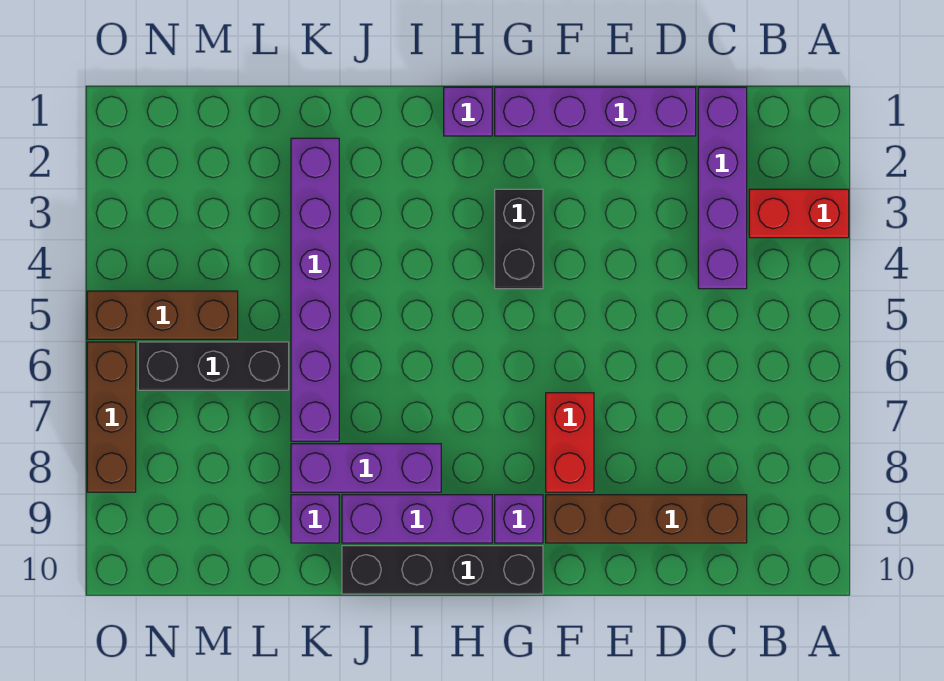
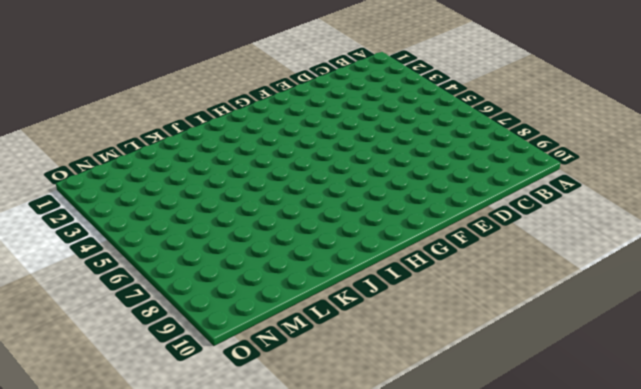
none -> red brick A3:B3 level 1
none -> purple brick C1:C4 level 1
none -> brown brick C9:F9 level 1

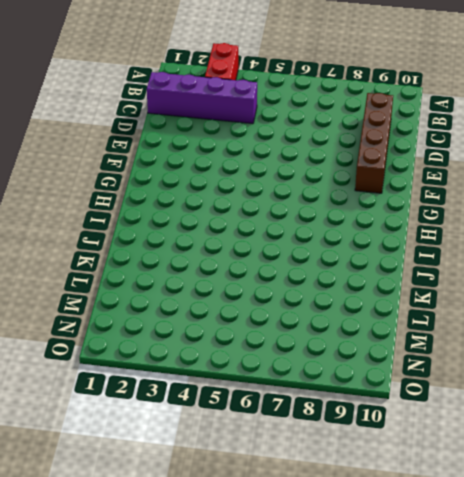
none -> purple brick D1:G1 level 1
none -> red brick F7:F8 level 1
none -> black brick G3:G4 level 1

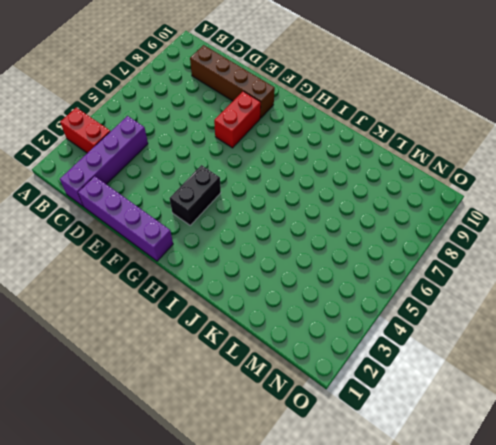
none -> purple brick G9 level 1
none -> black brick G10:J10 level 1
none -> purple brick H1 level 1

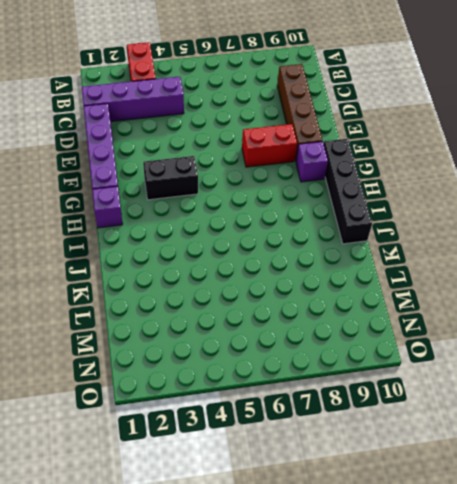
none -> purple brick H9:J9 level 1
none -> purple brick I8:K8 level 1
none -> purple brick K2:K7 level 1

